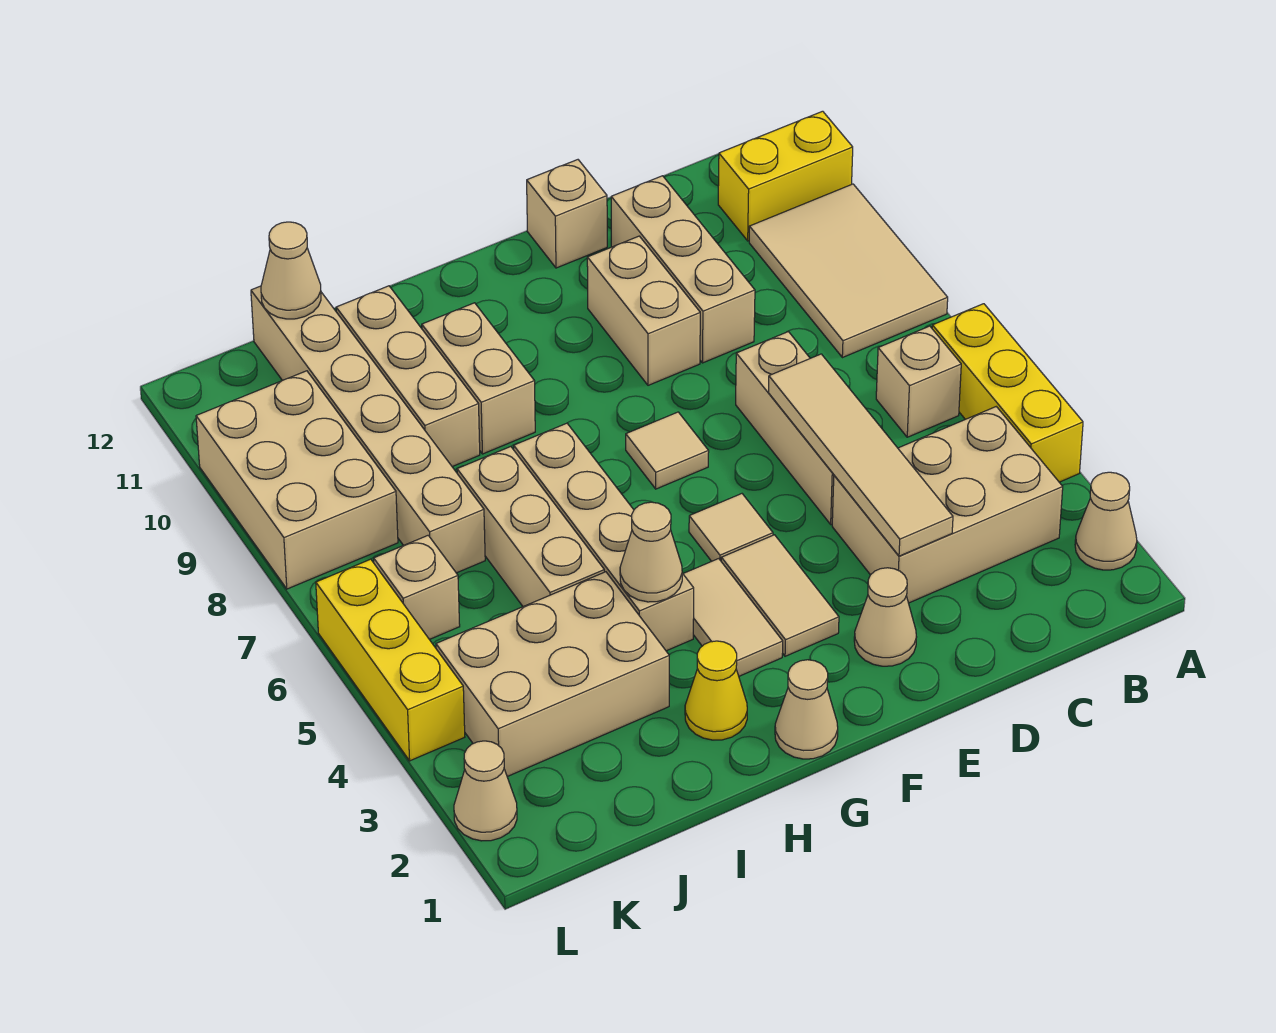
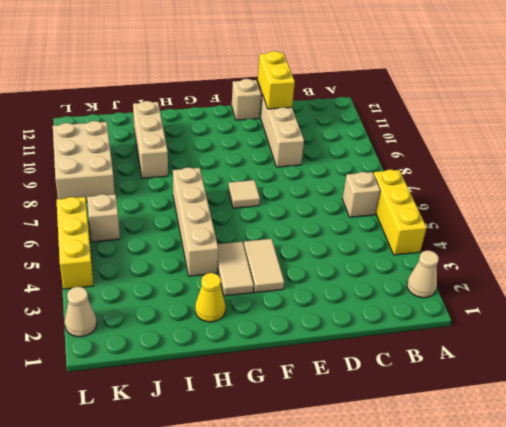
yellow brick D11:D12 level 2 -> yellow brick A11:B11 level 1
none -> tan tile A8:B10 level 1
none -> tan brick B3:D4 level 1
none -> tan brick D5:D7 level 1
none -> tan cone E2 level 1

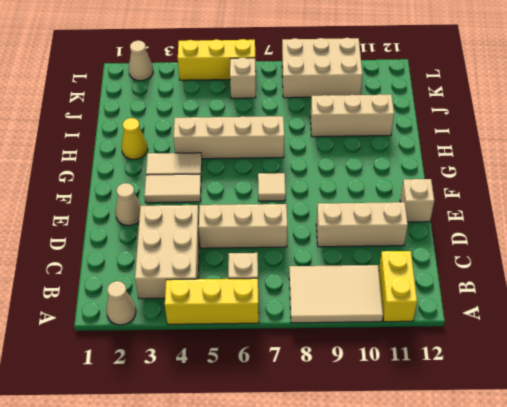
none -> tan brick E9:E10 level 1
none -> tan tile F5 level 1
none -> tan cone G1 level 1
none -> tan brick H9:H10 level 1

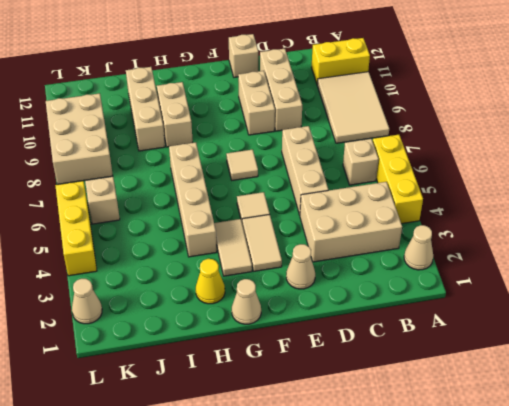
none -> tan brick I3:K4 level 1
none -> tan brick I5:I7 level 1
none -> tan brick J7:J12 level 1
none -> tan tile D3:D6 level 2

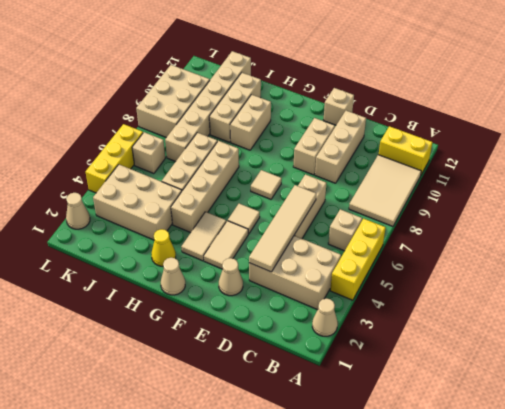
none -> tan cone H4 level 2
none -> tan cone J12 level 2

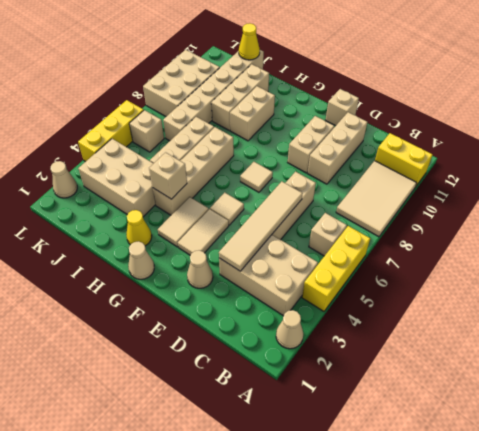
tan brick H4 level 2 -> tan cone H4 level 2
yellow cone J12 level 2 -> tan cone J12 level 2

